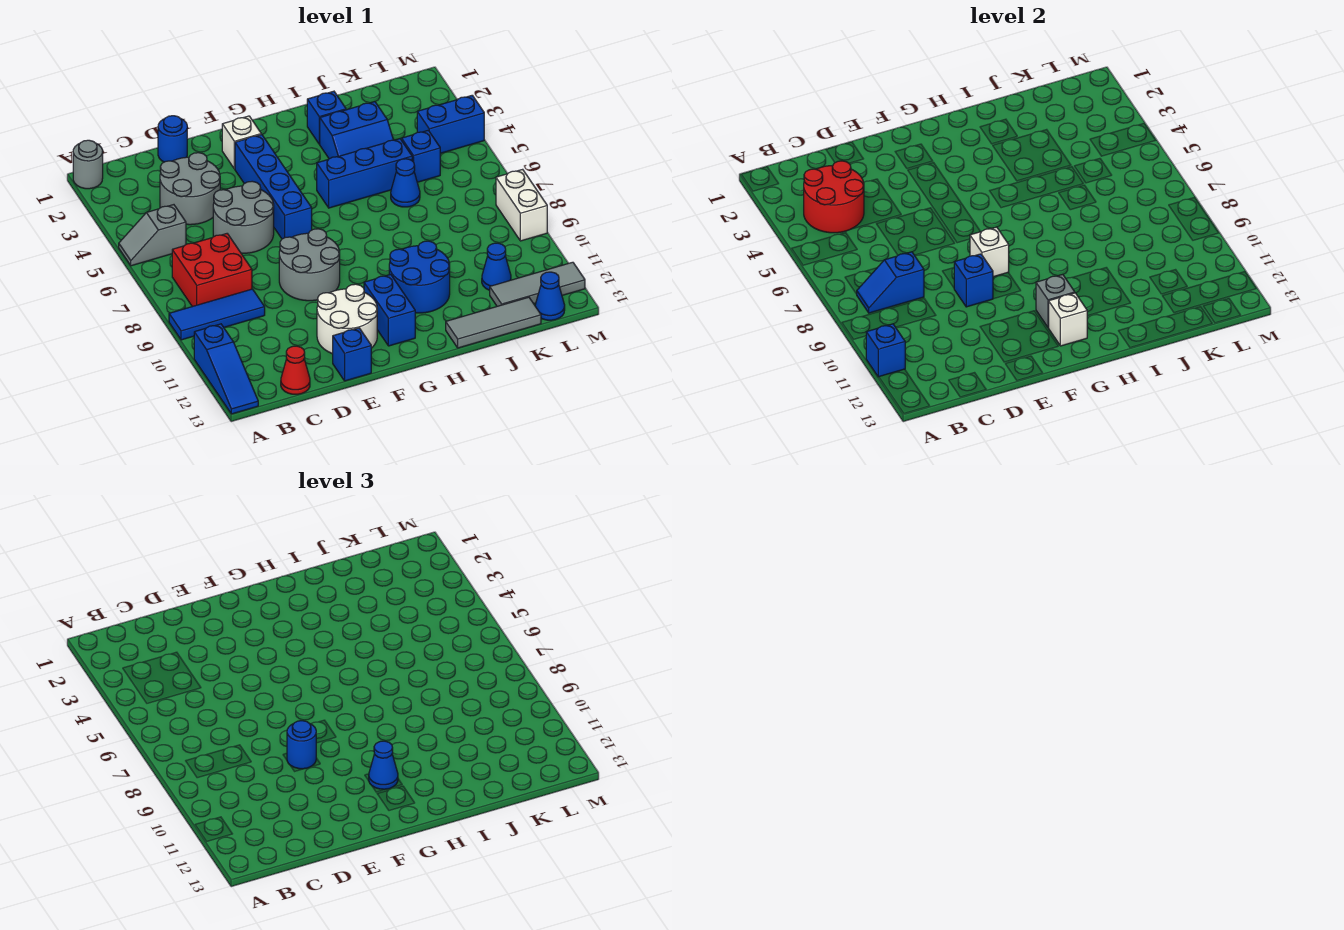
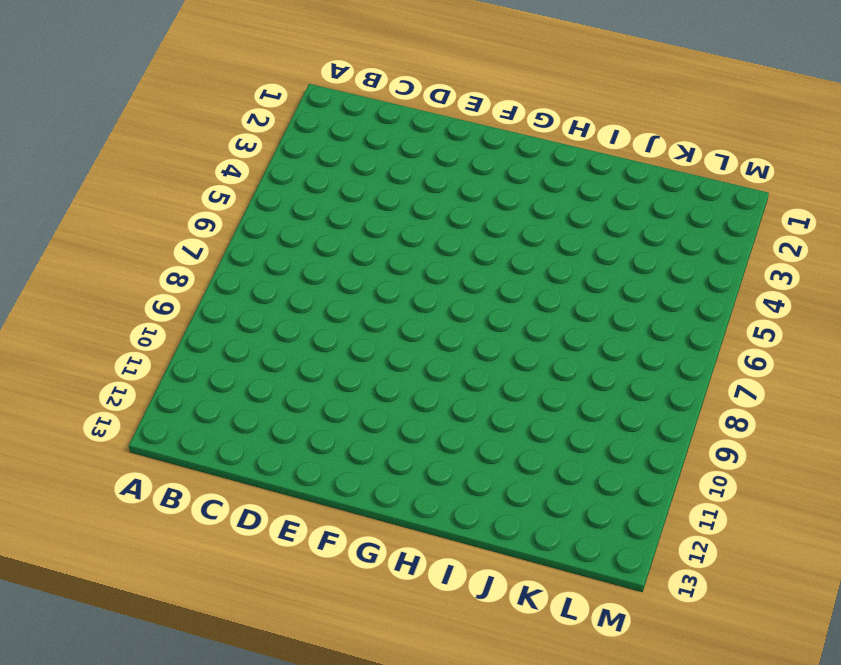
none -> grey round brick A1 level 1
none -> grey slope A5:B5 level 1 top B
none -> blue tile A9:C9 level 1
none -> blue slope A11:A13 level 1 top 11

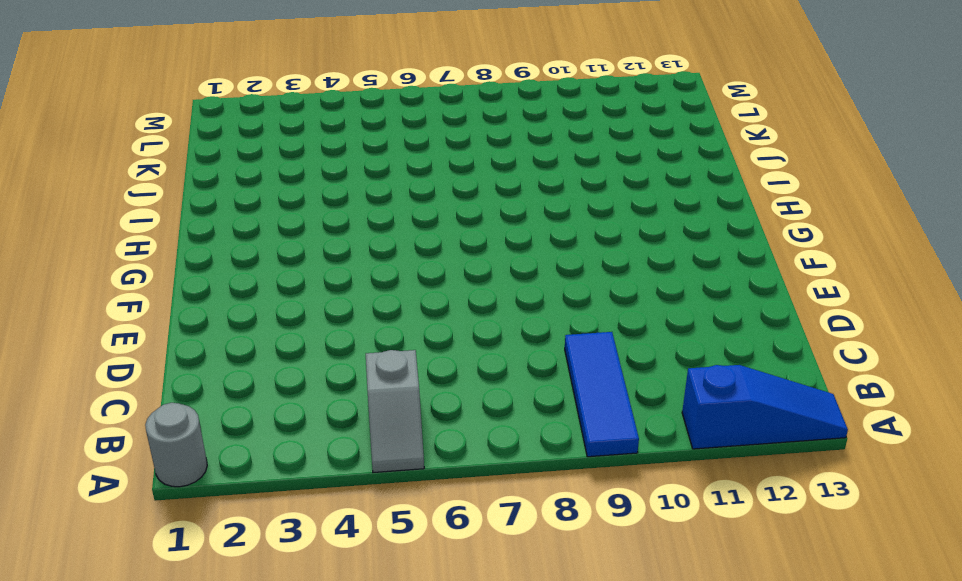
none -> red brick B7:C8 level 1
none -> grey round brick C3:D4 level 1
none -> red cone C13 level 1
none -> blue round brick D1 level 1

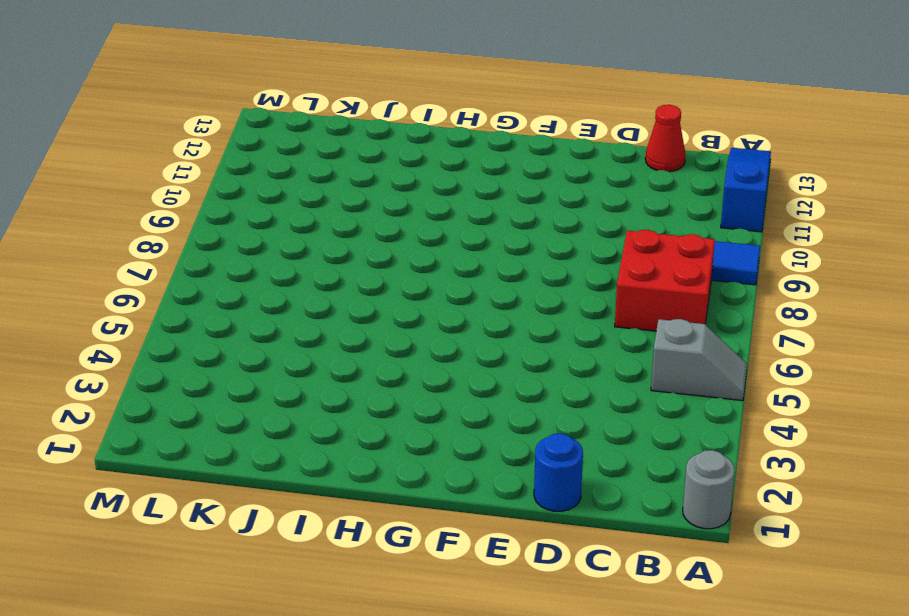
none -> grey round brick C3:D4 level 1
none -> grey round brick D5:E6 level 1
none -> grey round brick E8:F9 level 1
none -> white round brick E11:F12 level 1

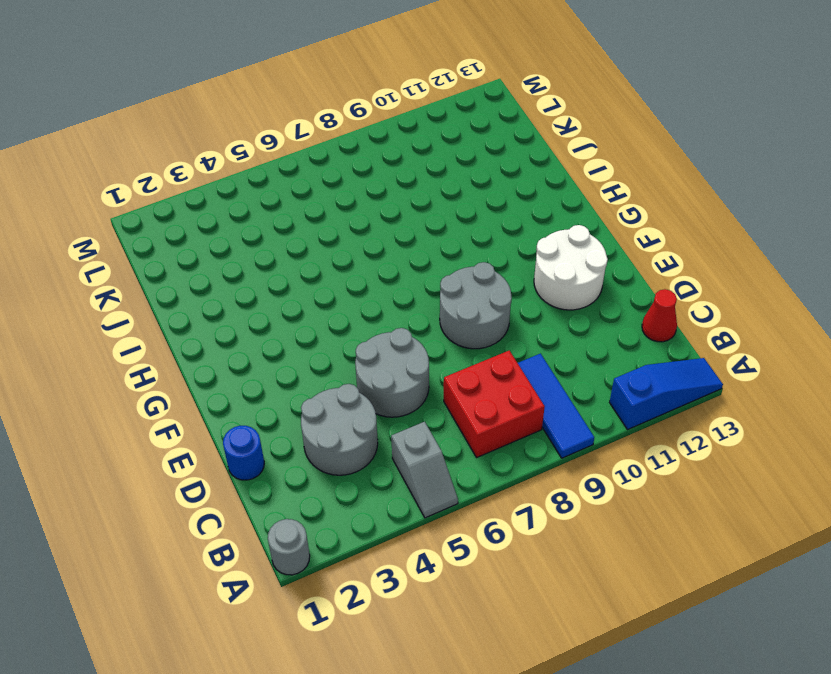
none -> blue brick E13 level 1
none -> white brick F2 level 1
none -> blue brick F3:F6 level 1
none -> blue brick G11:G12 level 1

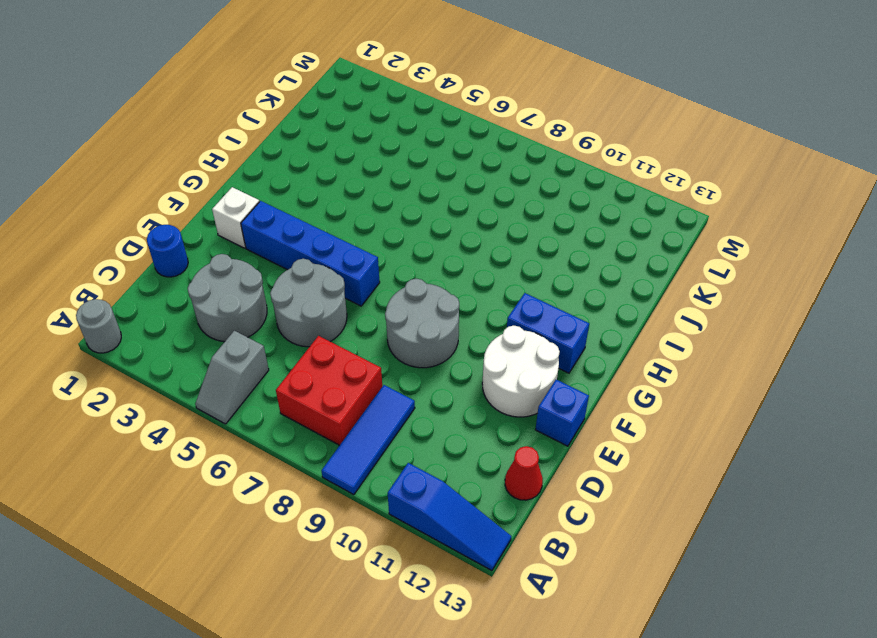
none -> blue brick H5:J5 level 1
none -> blue round brick H10:I11 level 1
none -> blue brick I2 level 1
none -> blue slope I3:J4 level 1 top 3

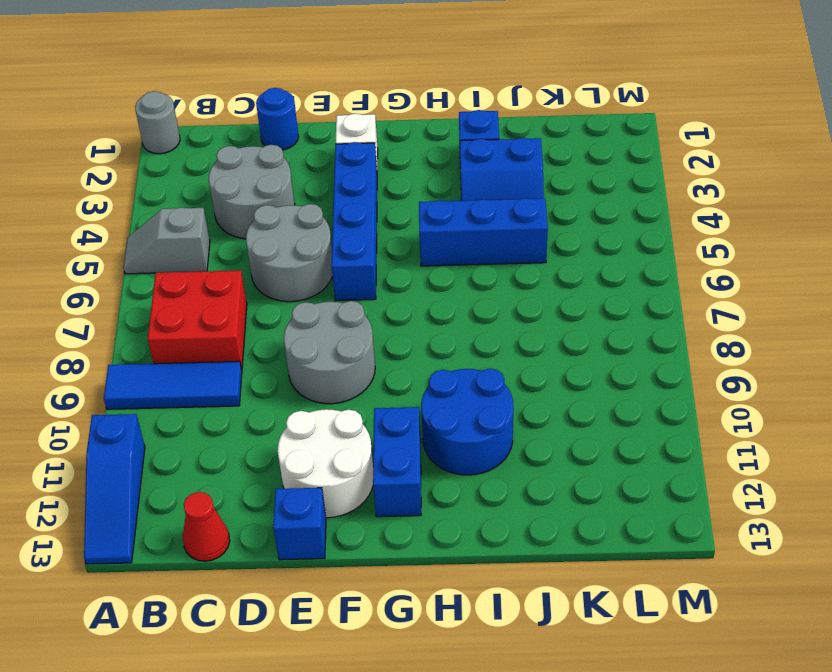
none -> grey tile I13:K13 level 1
none -> blue cone J6 level 1
none -> blue brick K5 level 1
none -> blue cone K11 level 1

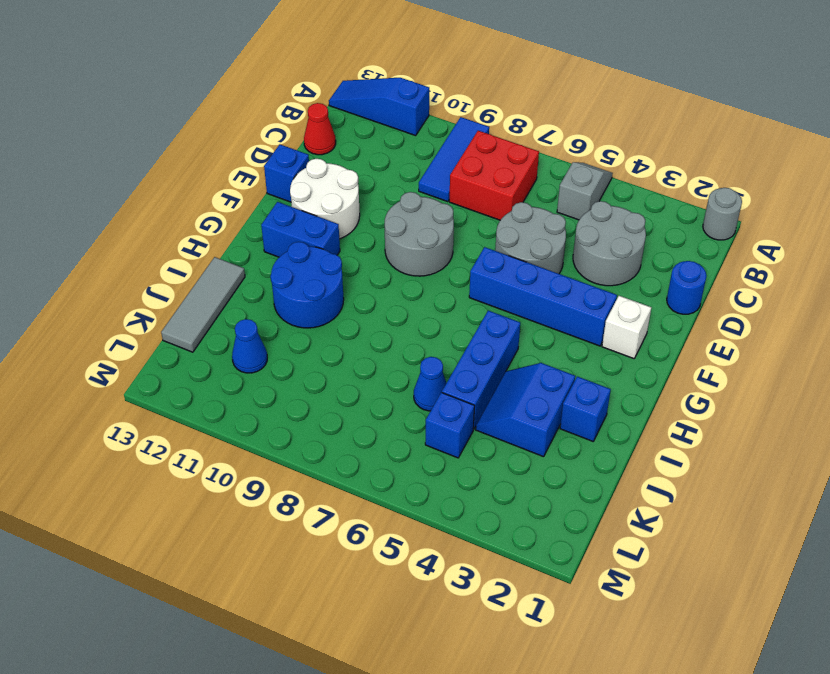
none -> grey tile K12:M12 level 1
none -> blue brick L4:M4 level 1
none -> blue cone L13 level 1
none -> white brick M8:M9 level 1

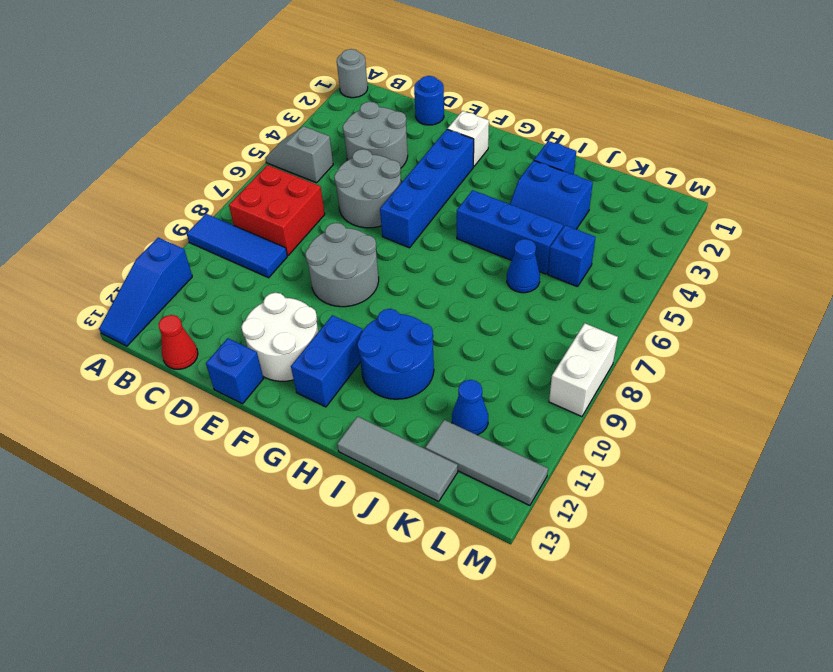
none -> blue brick L4:M4 level 1
none -> blue cone L13 level 1
none -> blue brick A11 level 2
none -> red round brick B3:C4 level 2

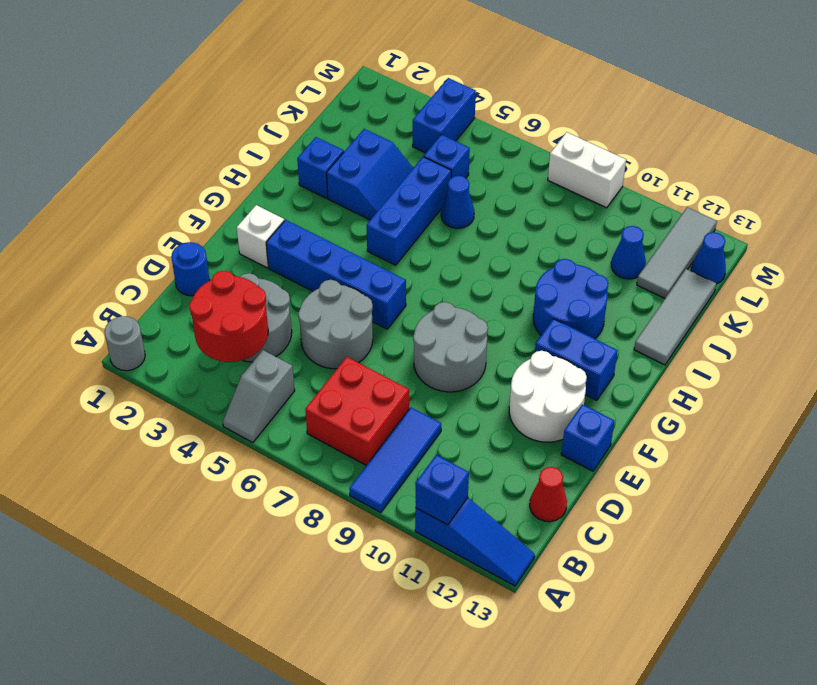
none -> blue slope B8:C8 level 2 top C
none -> blue brick E9 level 2
none -> white brick F8 level 2
none -> grey brick G11 level 2

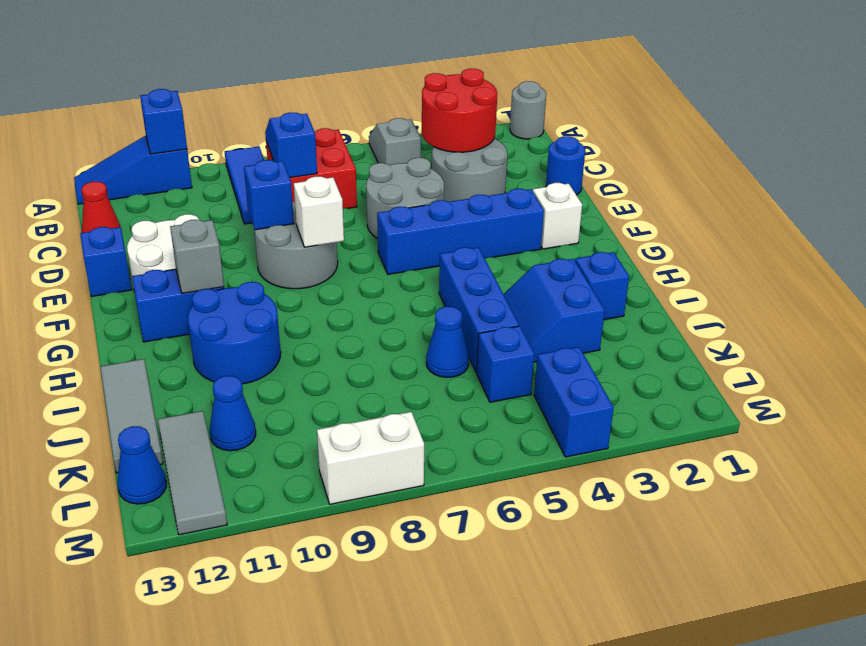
none -> white brick G12 level 2
none -> blue round brick E9 level 3
none -> blue cone G11 level 3

